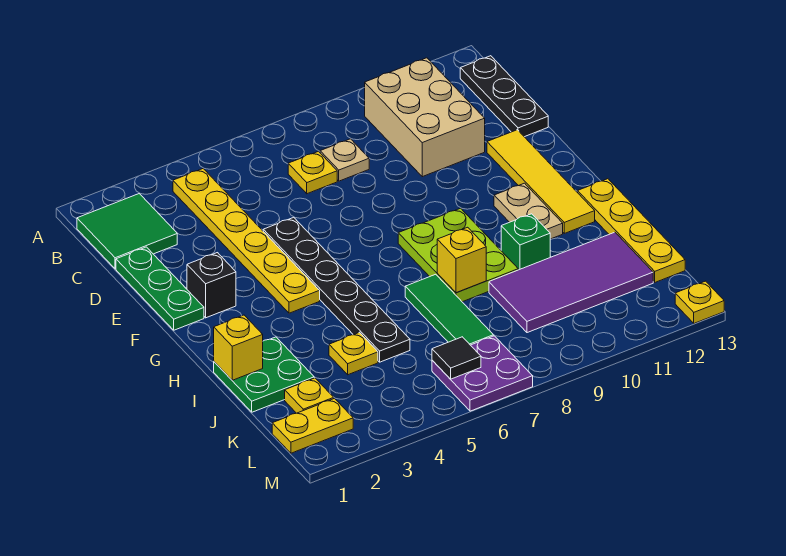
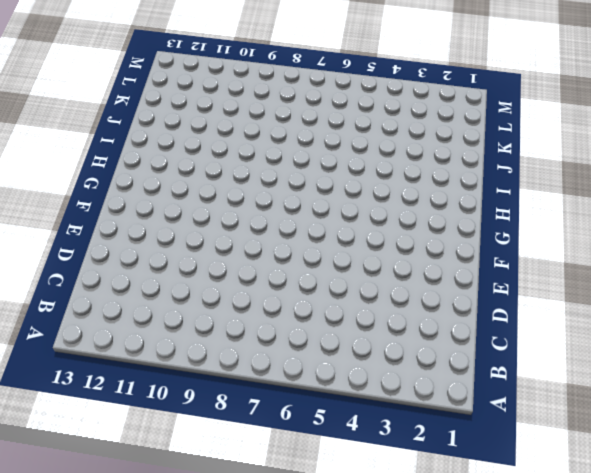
none -> green tile B1:C2 level 1
none -> yellow plate B4:G4 level 1
none -> tan brick B10:D11 level 1

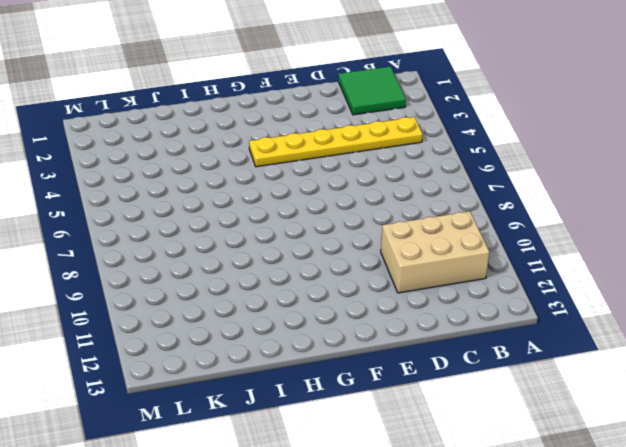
none -> black plate B13:D13 level 1
none -> yellow plate C7 level 1
none -> tan plate C8 level 1

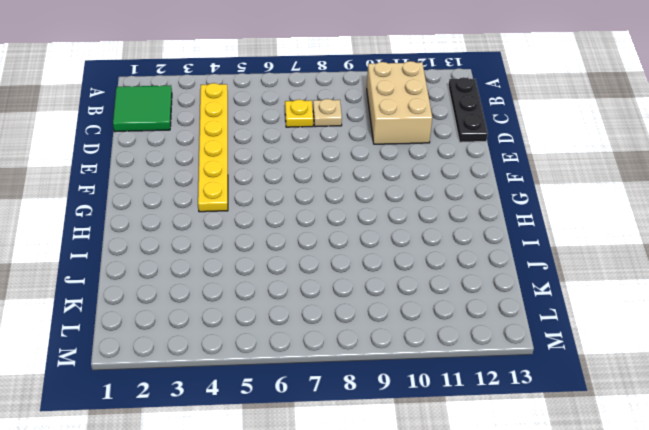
none -> green plate D1:F1 level 1
none -> black plate E5:J5 level 1
none -> yellow tile E12:H12 level 1

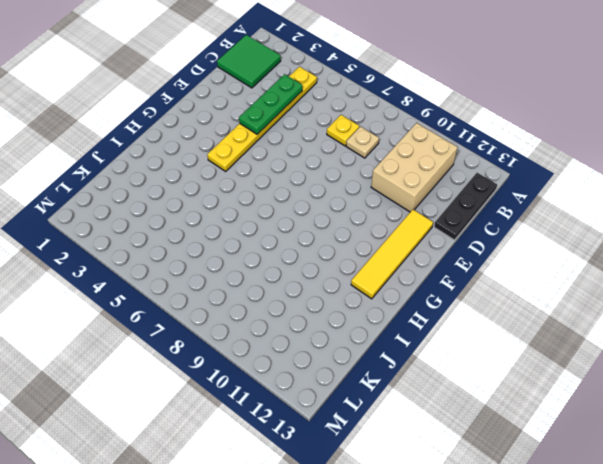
green plate C4:E4 level 2 -> green plate D1:F1 level 1
none -> black plate E5:J5 level 1
none -> black brick F2 level 1
none -> lime plate G8:I9 level 1

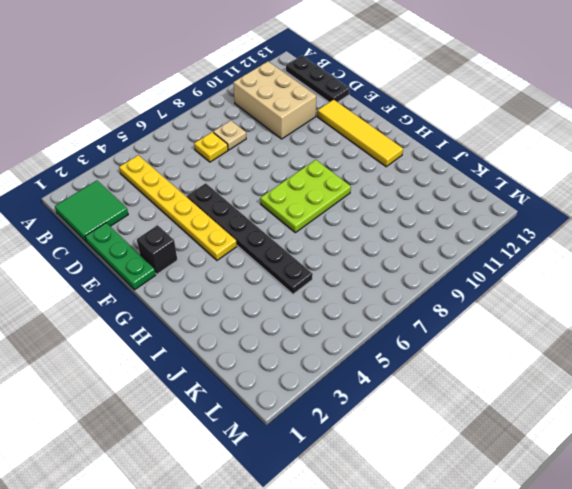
lime plate G7:H9 level 1 -> lime plate G8:I9 level 1
none -> tan plate G11:H11 level 1
none -> yellow plate H13:K13 level 1
none -> green plate I1:J2 level 1

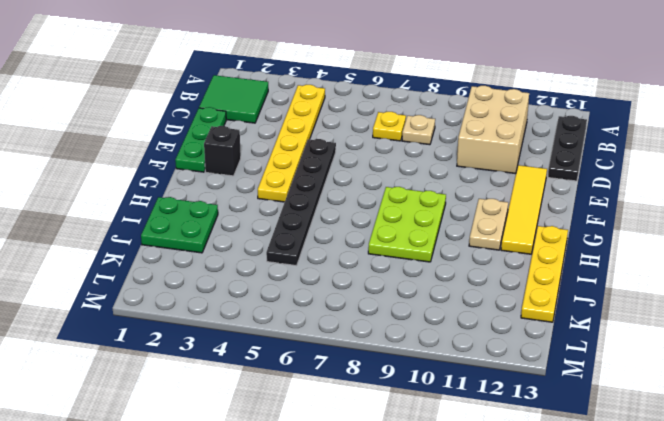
none -> green tile I7:K7 level 1
none -> green brick I10 level 1
none -> yellow plate J4 level 1

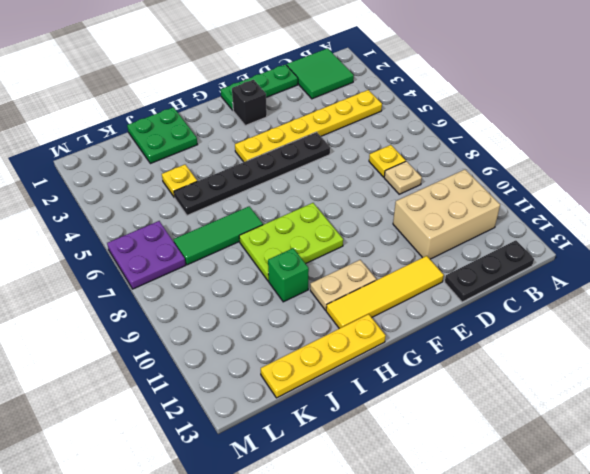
none -> purple tile J9:K12 level 1
none -> yellow plate K2 level 1
none -> yellow plate L1:L2 level 1

